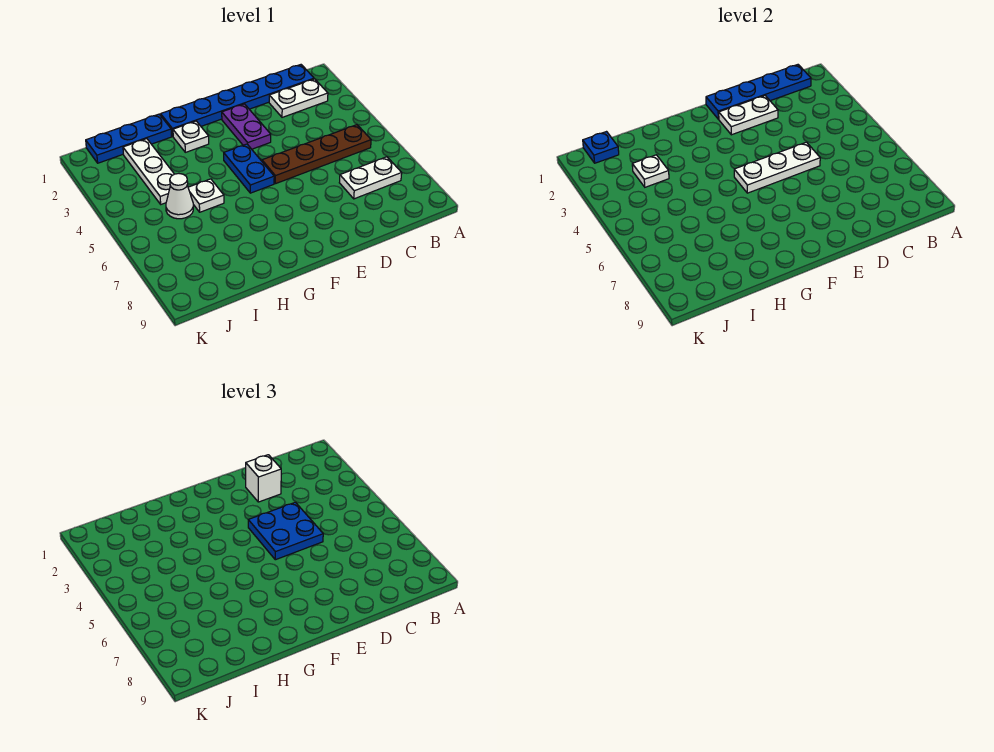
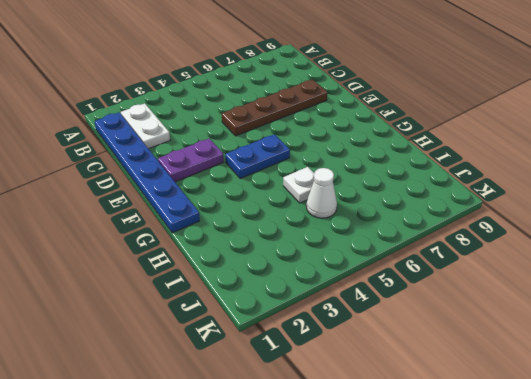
brown plate D5:D8 level 1 -> brown plate B5:E5 level 1
none -> white plate B7:C7 level 1
none -> white plate G2 level 1
none -> blue plate H1:J1 level 1

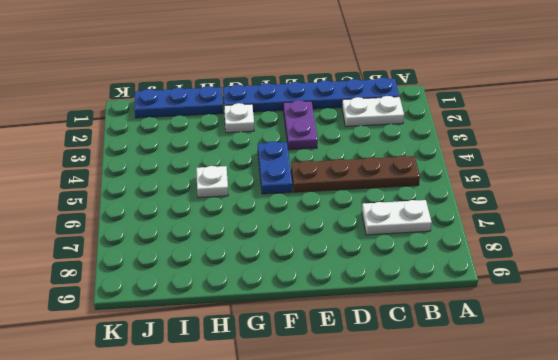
none -> white plate I2:I4 level 1
none -> white cone I5 level 1
none -> blue plate B1:E1 level 2

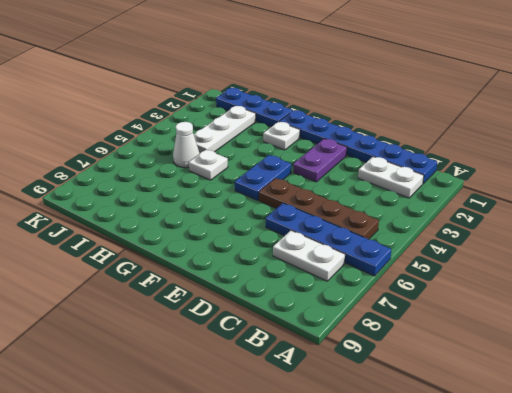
blue plate A6:D6 level 1 -> blue plate B1:E1 level 2
none -> white plate D2:E2 level 2
none -> white plate D5:F5 level 2
none -> white plate I3 level 2

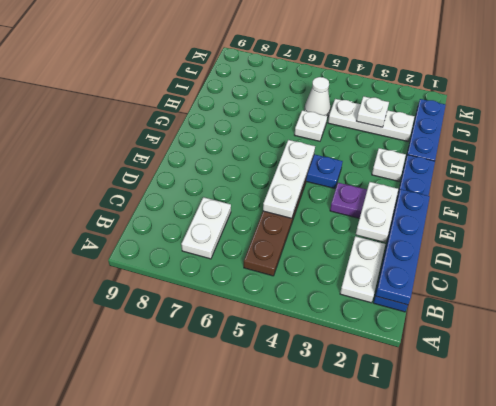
none -> blue plate J1 level 2
none -> white brick D2 level 3
none -> blue plate D4:E5 level 3

